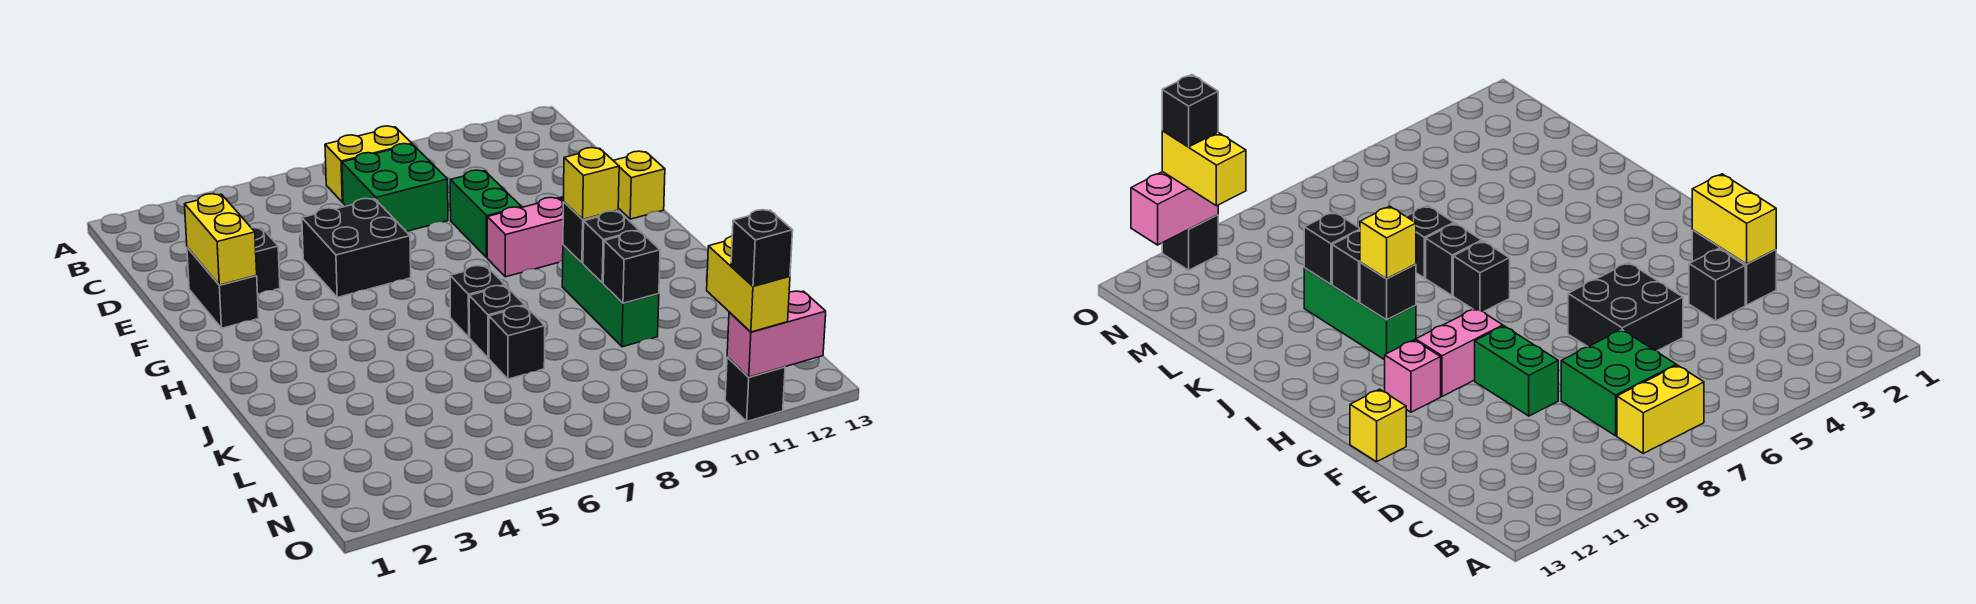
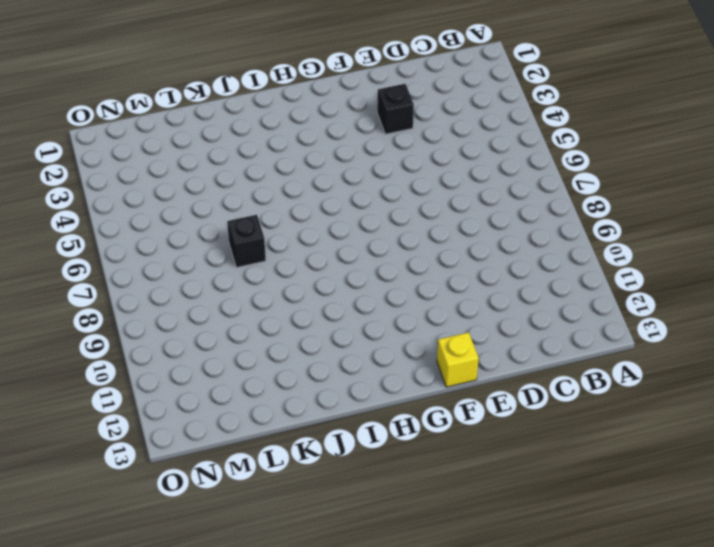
none -> yellow brick B7:B8 level 1
none -> green brick C7:D8 level 1
none -> black brick E2:F2 level 1

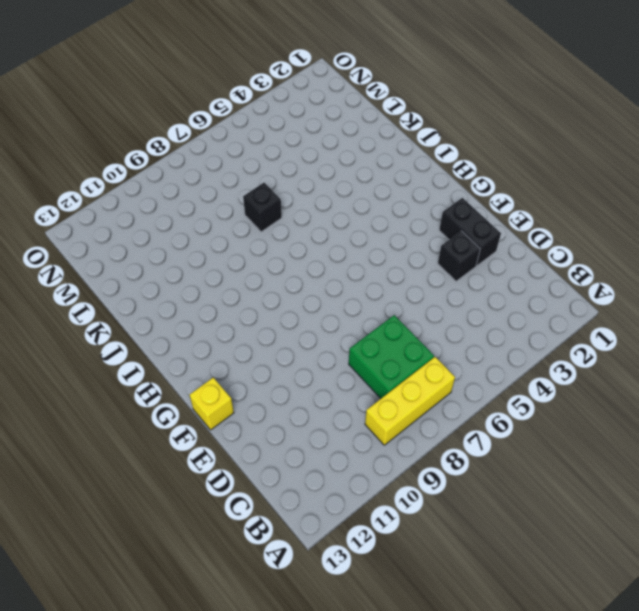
yellow brick B7:B9 level 1 -> yellow brick B7:B8 level 1
none -> black brick E5:F6 level 1
none -> green brick E9:F9 level 1
none -> pink brick G9:G10 level 1

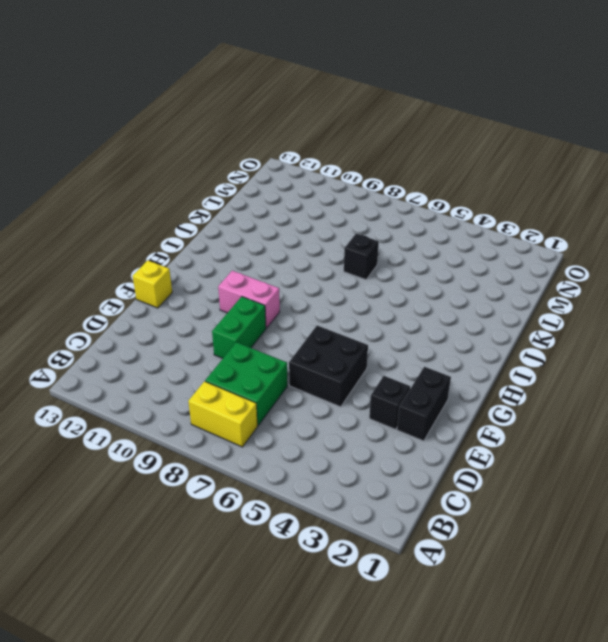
none -> pink brick G11 level 1
none -> black brick I7 level 1
none -> green brick I10:K10 level 1

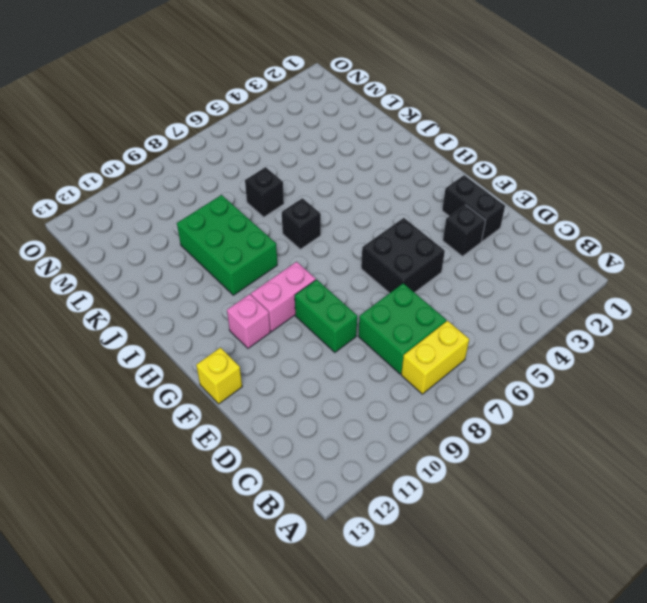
green brick I9:K10 level 1 -> green brick I10:K10 level 1
none -> black brick J7 level 1
none -> black brick O11 level 1
none -> yellow brick E2:F2 level 2

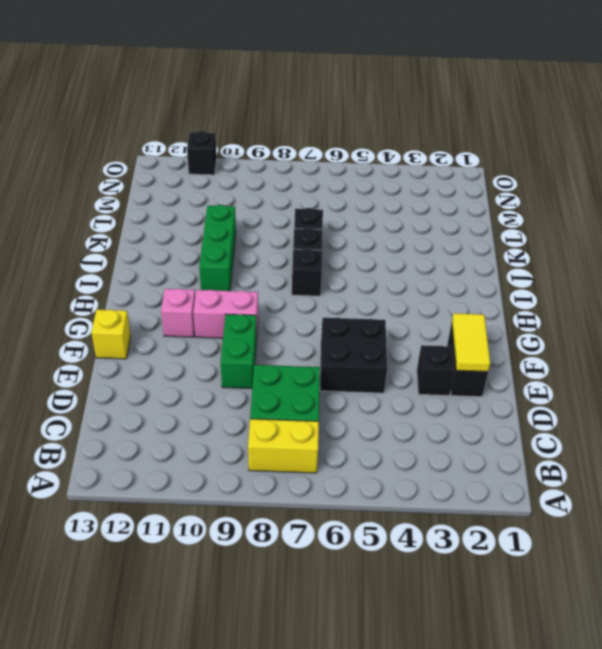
yellow tile E2:F2 level 2 -> yellow brick E2:F2 level 2
none -> black brick I10 level 2
none -> black brick J10 level 2
none -> black brick K10 level 2

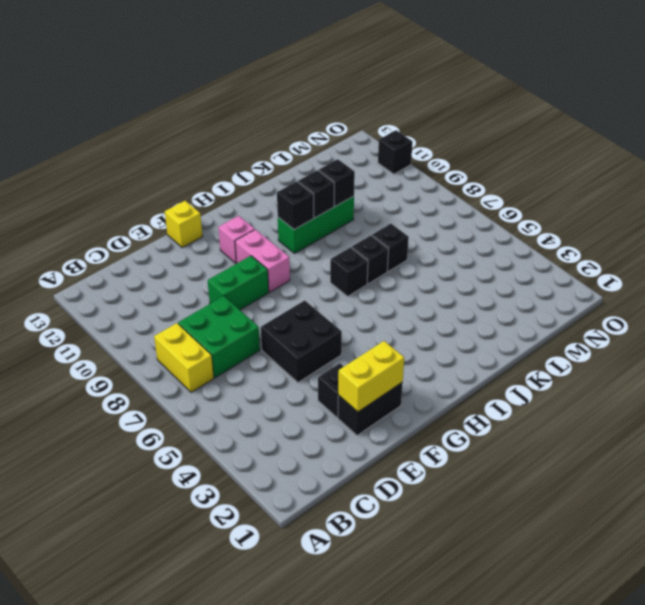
none -> pink brick O11:O12 level 2
none -> yellow brick I10 level 3
none -> yellow brick N11:O11 level 3

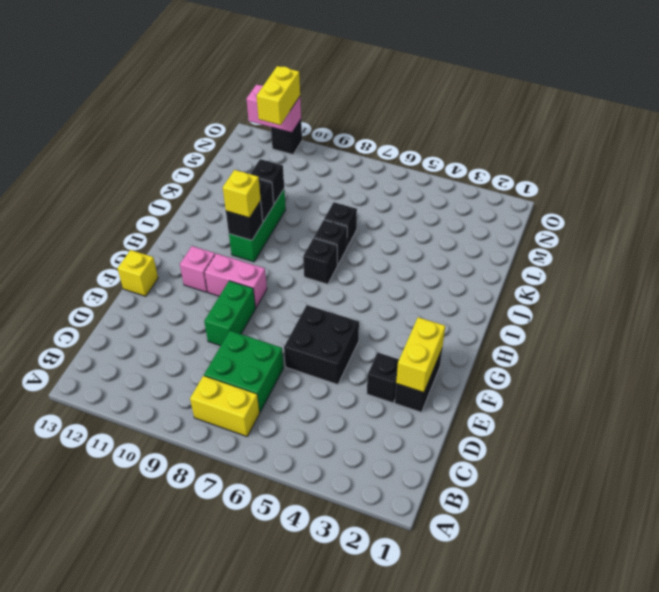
none -> black brick O11 level 4

